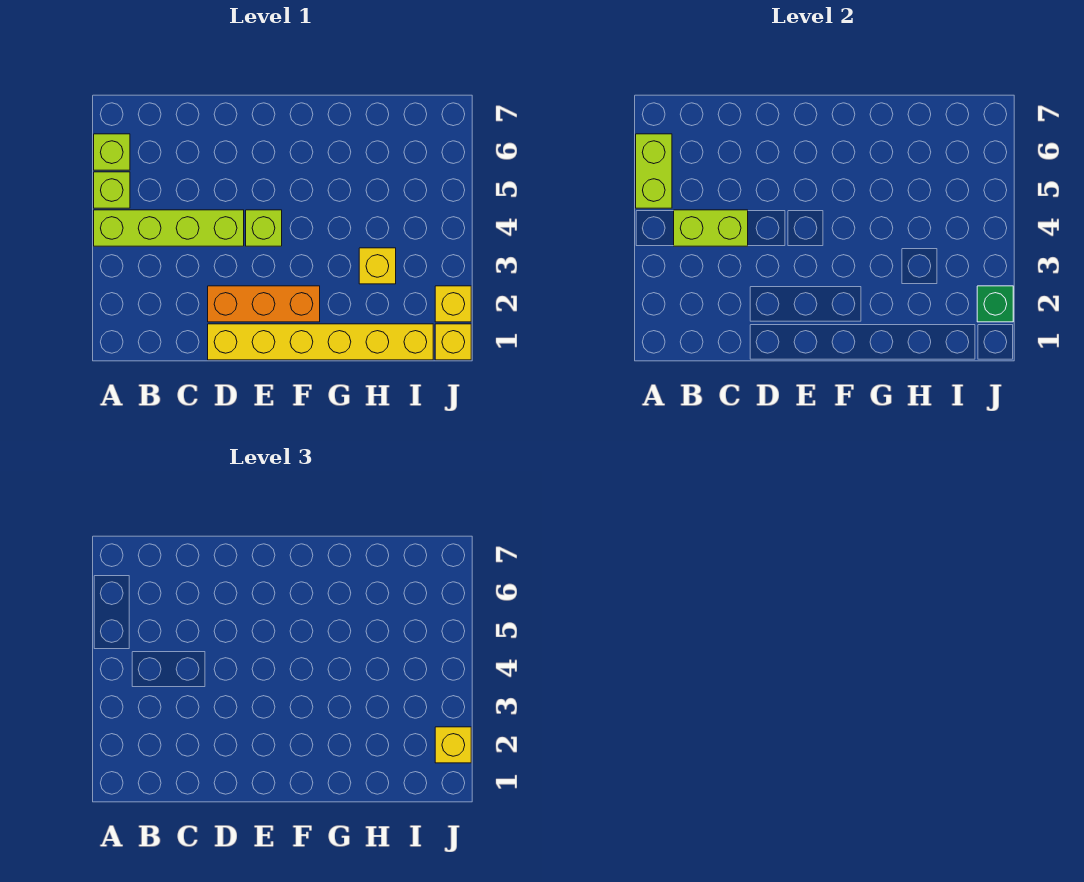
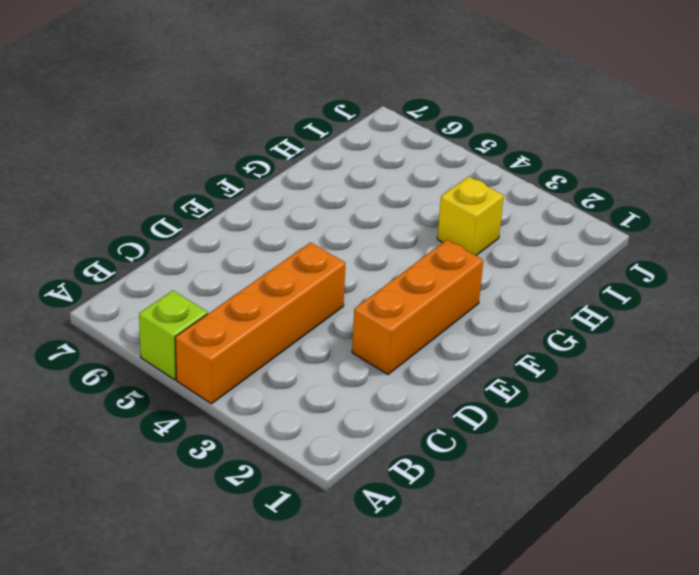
orange brick A4:D4 level 1 -> lime brick A4:D4 level 1
none -> lime brick A6 level 1
none -> yellow brick D1:I1 level 1
none -> lime brick E4 level 1

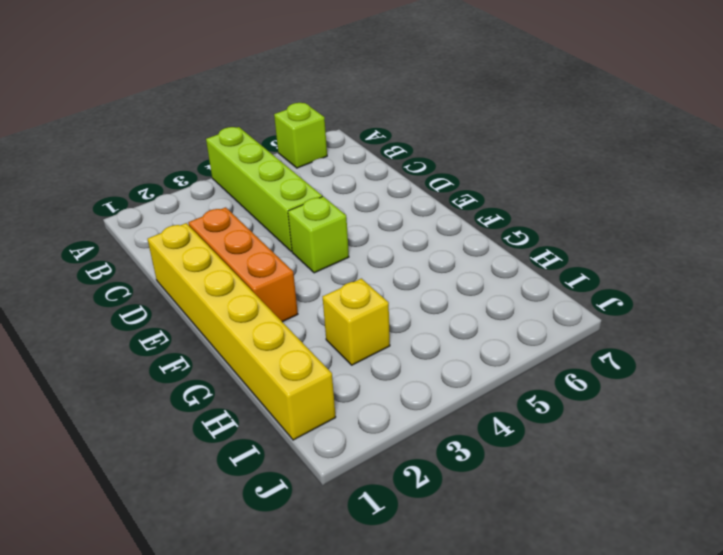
none -> lime brick A5 level 1
none -> yellow brick J1 level 1
none -> yellow brick J2 level 1

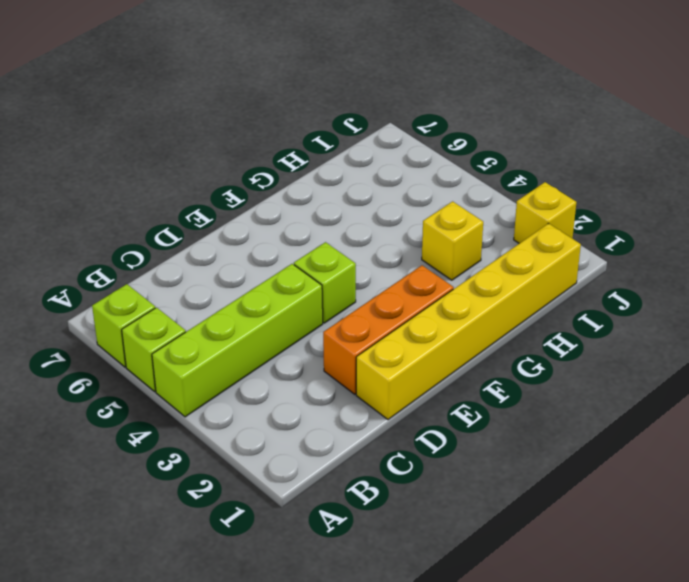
none -> yellow brick J1 level 1
none -> lime brick A5:A6 level 2
none -> lime brick B4:C4 level 2

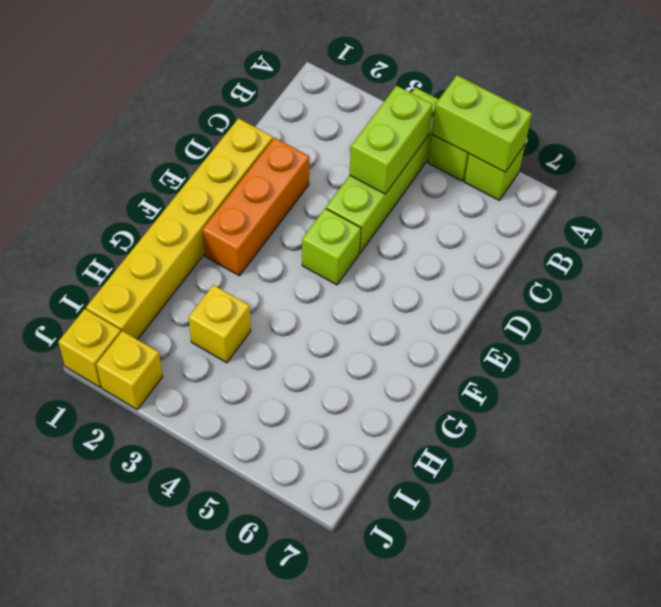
none -> green brick J2 level 2
none -> yellow brick J2 level 3

